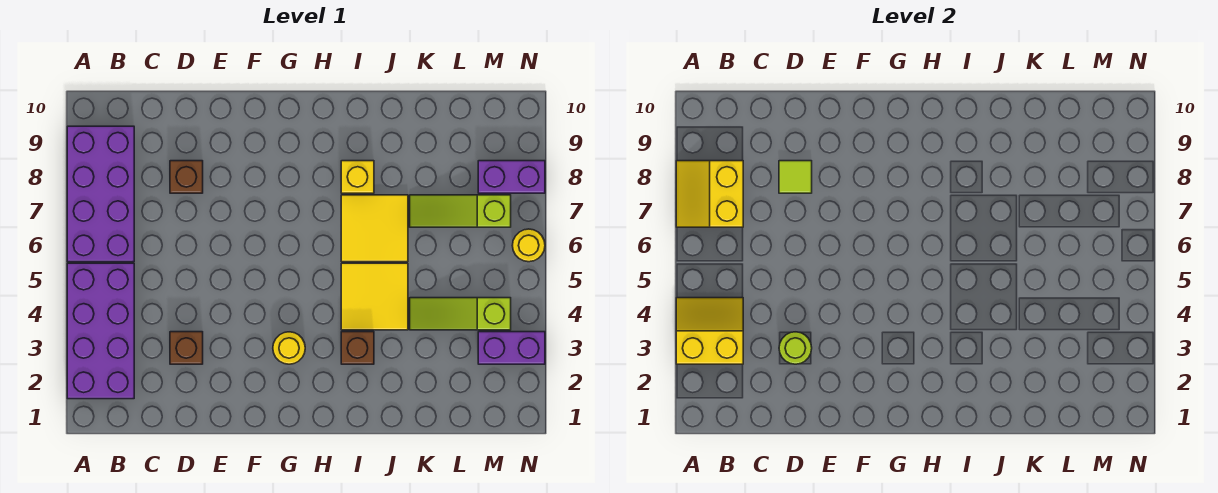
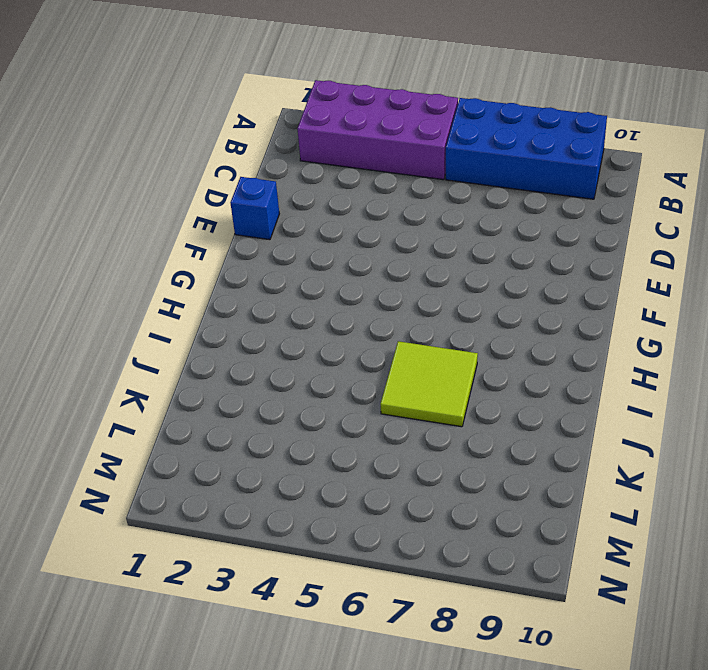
blue brick A6:B9 level 1 -> purple brick A6:B9 level 1
blue brick E1 level 1 -> none
lime tile I6:J7 level 1 -> yellow tile I6:J7 level 1
none -> brown brick D3 level 1
none -> brown brick D8 level 1
none -> yellow round brick G3 level 1

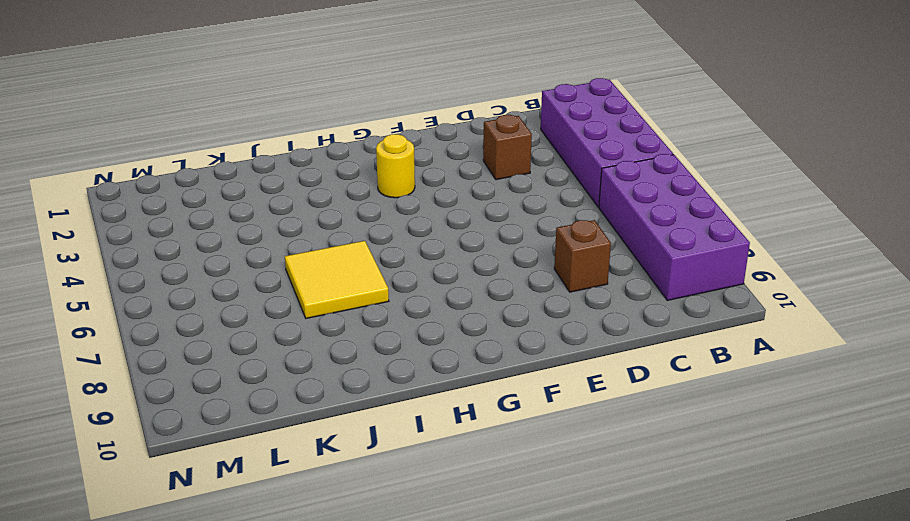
none -> brown brick I3 level 1
none -> yellow tile I4:J5 level 1
none -> yellow brick I8 level 1

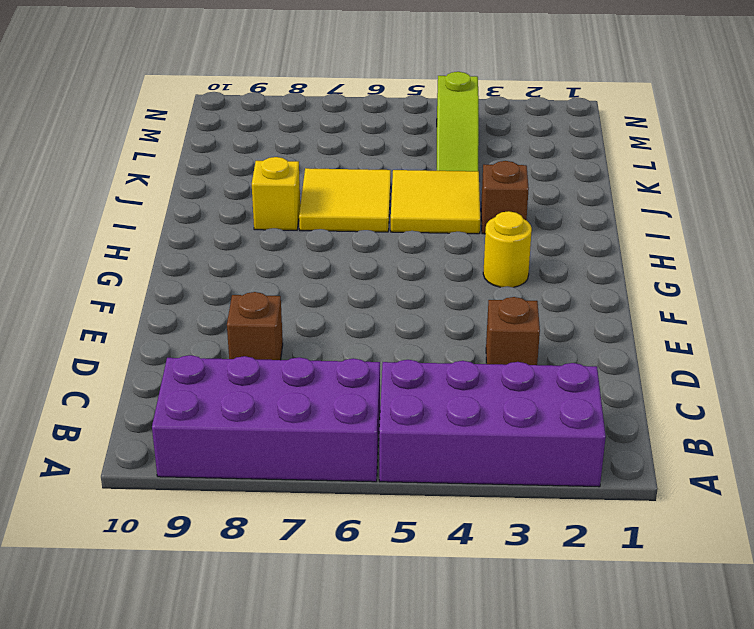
none -> lime slope K7:M7 level 1 top M
none -> purple brick M3:N3 level 1
none -> purple brick M8:N8 level 1

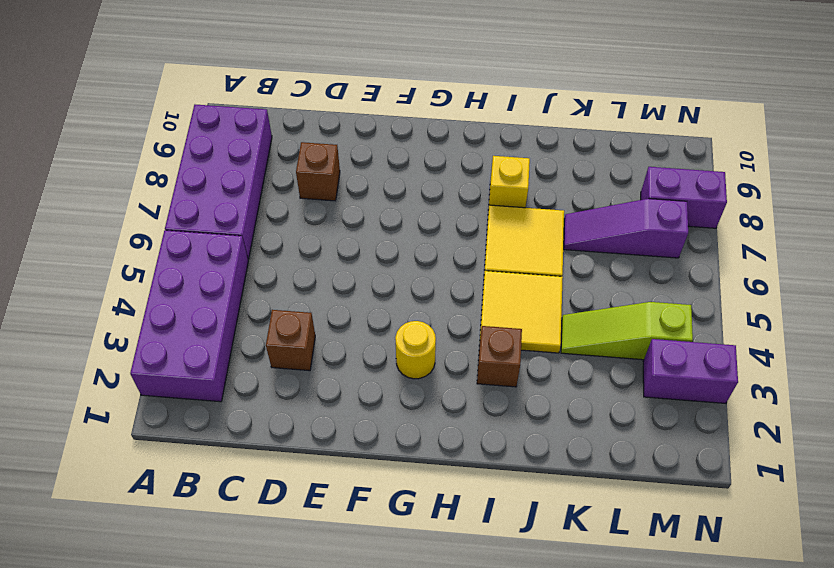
purple slope K7:M7 level 1 top M -> lime slope K7:M7 level 1 top M
none -> yellow round brick N6 level 1
none -> yellow slope A3:B4 level 2 top 3
none -> yellow slope A7:B8 level 2 top B

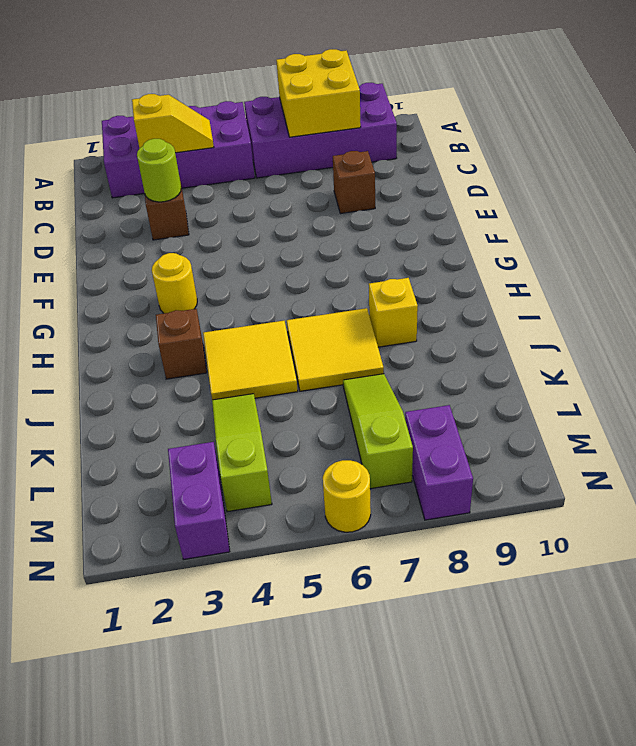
yellow brick A7:B8 level 2 -> yellow slope A7:B8 level 2 top B
yellow slope B3:B4 level 2 top 3 -> yellow slope A3:B4 level 2 top 3
none -> lime tile D8 level 2

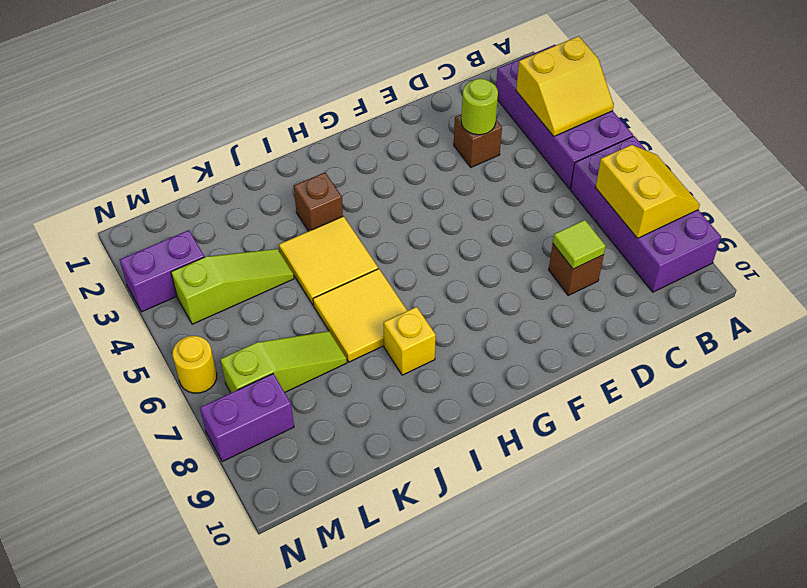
none -> yellow round brick G3 level 1

